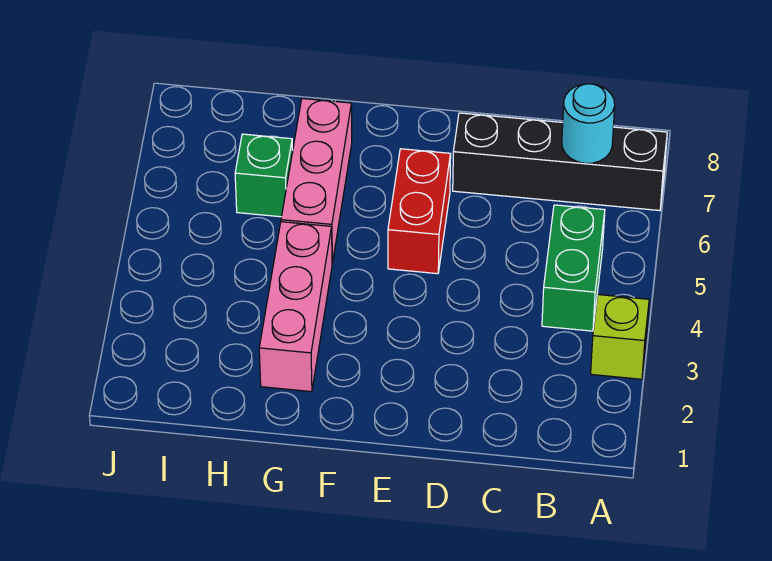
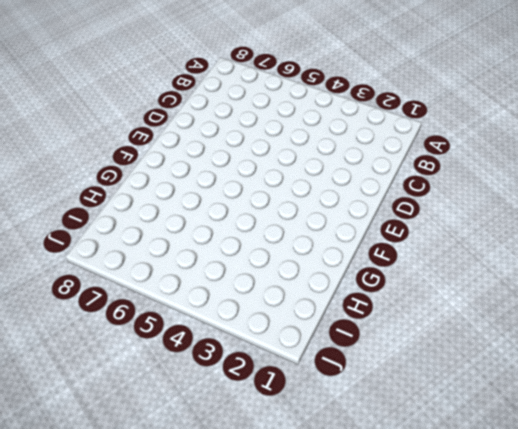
none -> lime brick A3 level 1
none -> black brick A7:D7 level 1

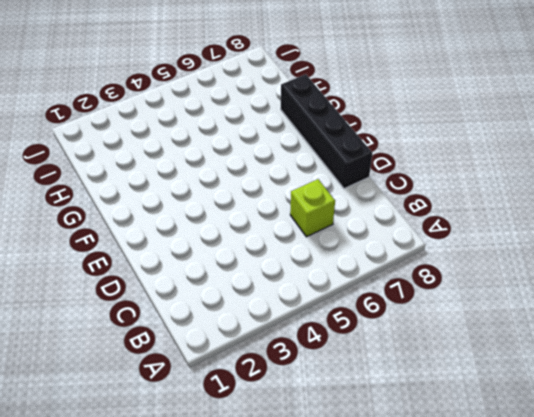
lime brick C6 level 1 -> lime brick A3 level 1
black brick D8:G8 level 1 -> black brick A7:D7 level 1
none -> green brick B4:B5 level 1
none -> red brick E5:E6 level 1

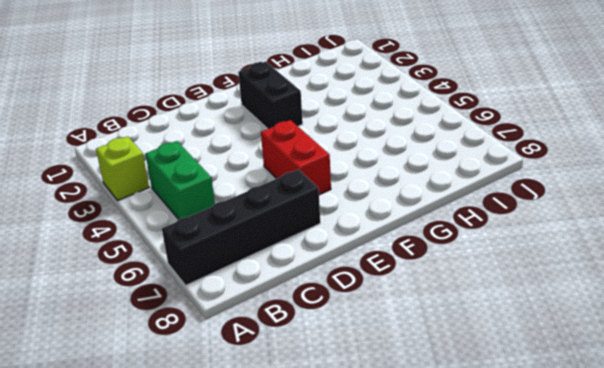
black brick F2:F3 level 1 -> none
none -> pink brick G2:G4 level 1
none -> pink brick G5:G7 level 1

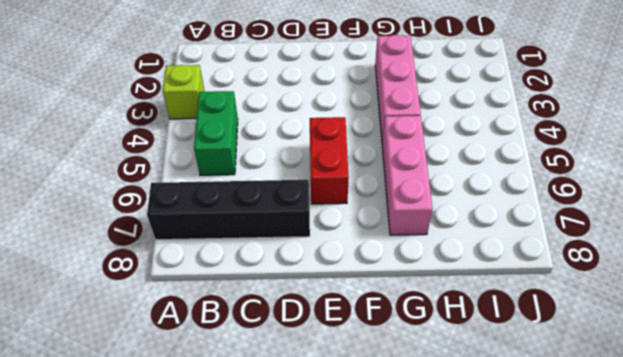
none -> green brick H6 level 1
none -> cyan round brick B7 level 2

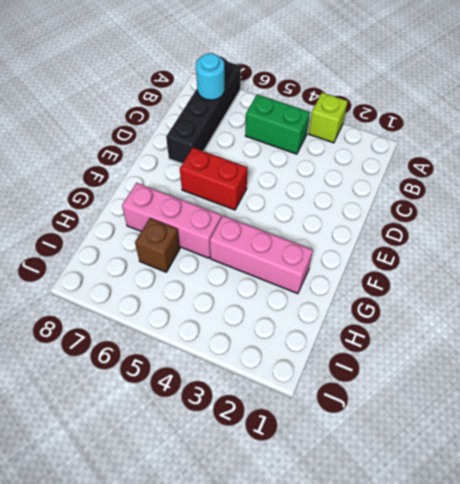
brown brick H6 level 1 -> green brick H6 level 1

